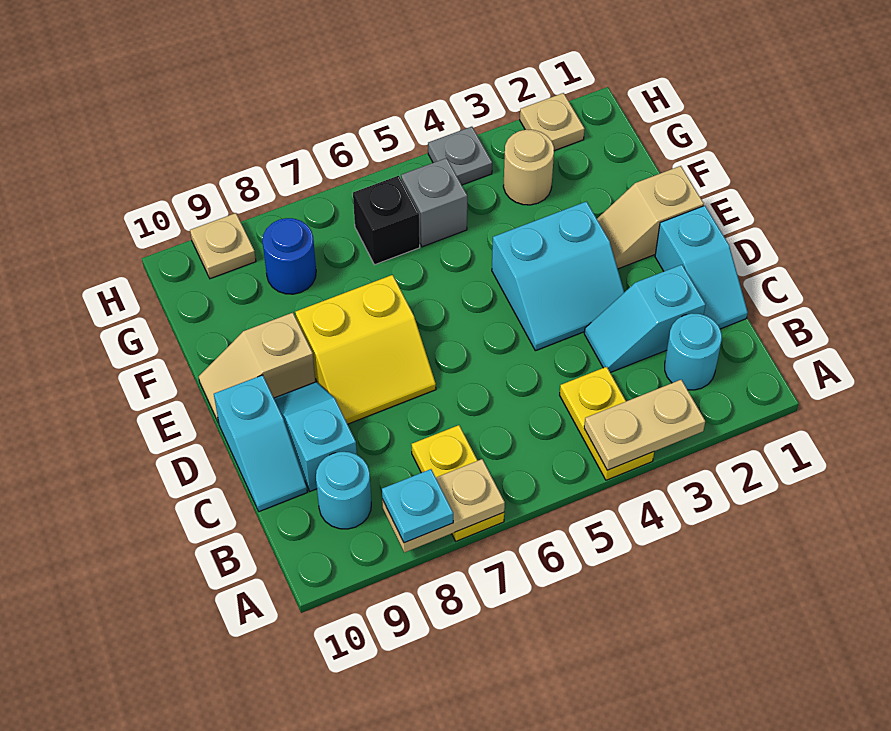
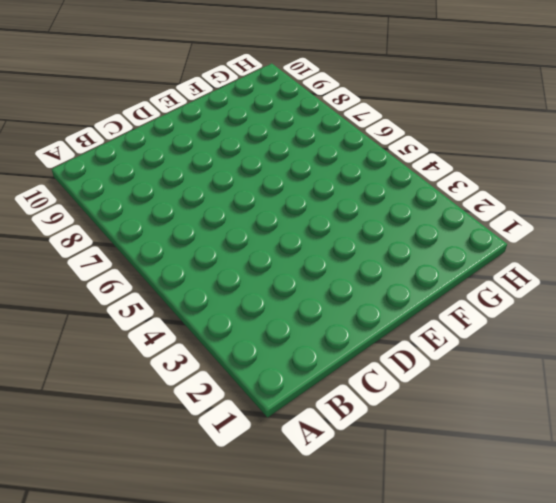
none -> yellow plate A4:B4 level 1
none -> yellow plate A7:B7 level 1
none -> cyan round brick B2 level 1

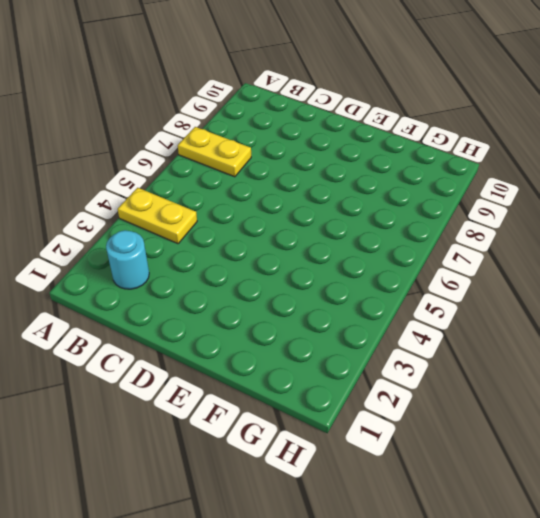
none -> cyan round brick B9 level 1
none -> cyan slope C1:D1 level 1 top D
none -> cyan slope C2:C3 level 1 top 2

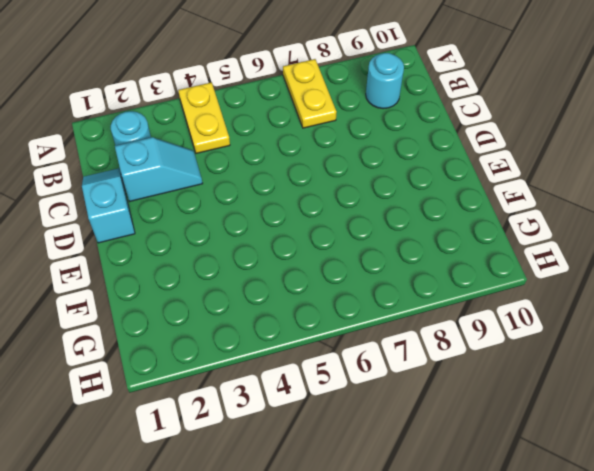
none -> cyan slope C9:D9 level 1 top C
none -> cyan slope C10:D10 level 1 top D
none -> cyan slope D3:E4 level 1 top E

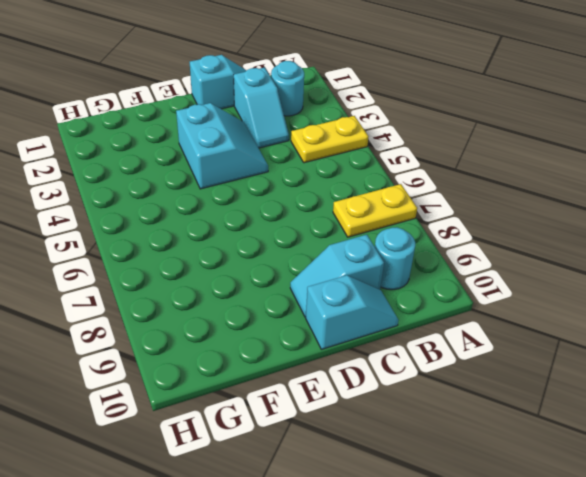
none -> yellow slope D7:E8 level 1 top E
none -> tan slope E1:E2 level 1 top 1
none -> tan slope E9:E10 level 1 top 9

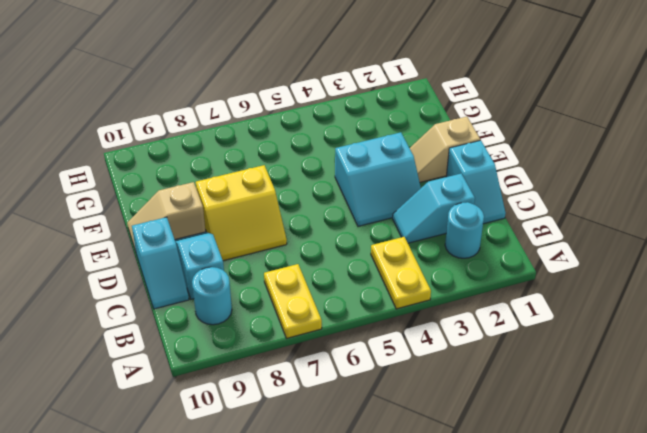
none -> tan round brick G3 level 1
none -> grey brick G5 level 1
none -> black brick G6 level 1

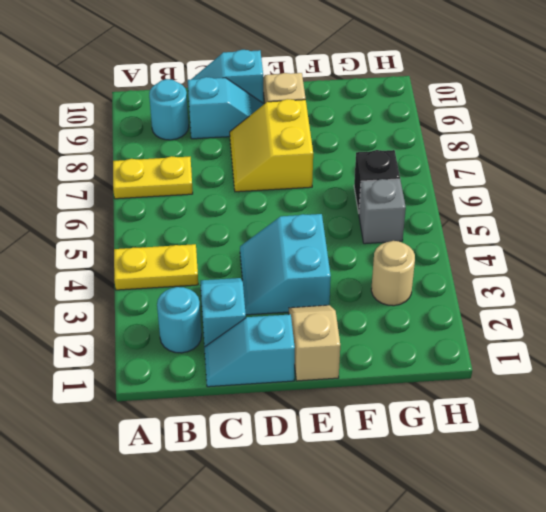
none -> blue round brick G8 level 1
none -> tan plate H2 level 1
none -> grey plate H4 level 1

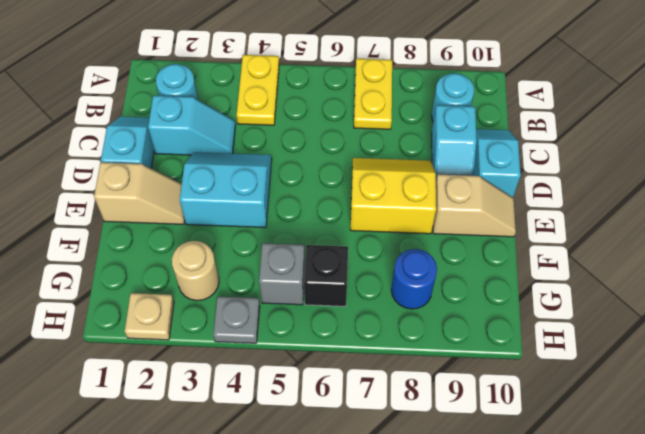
none -> tan plate H9 level 1
none -> tan plate A3:A4 level 2
none -> tan plate A7:A8 level 2

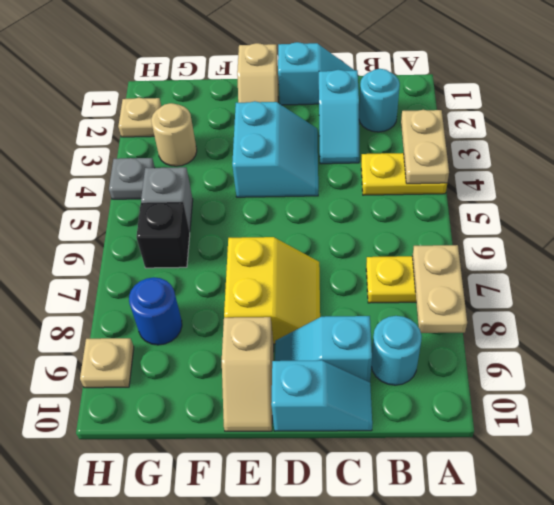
none -> cyan plate A8 level 3

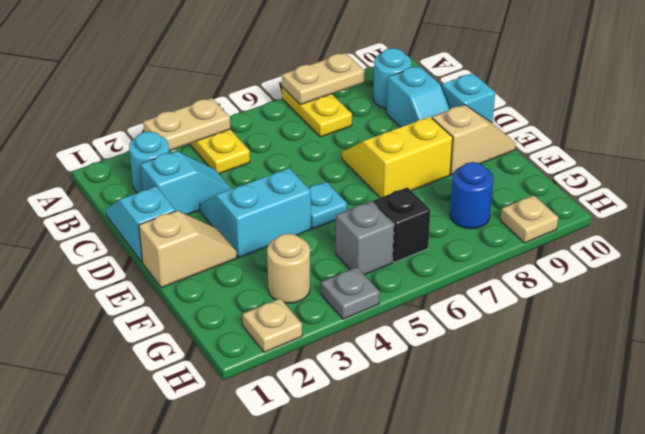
cyan plate E5 level 1 -> cyan plate A8 level 3

